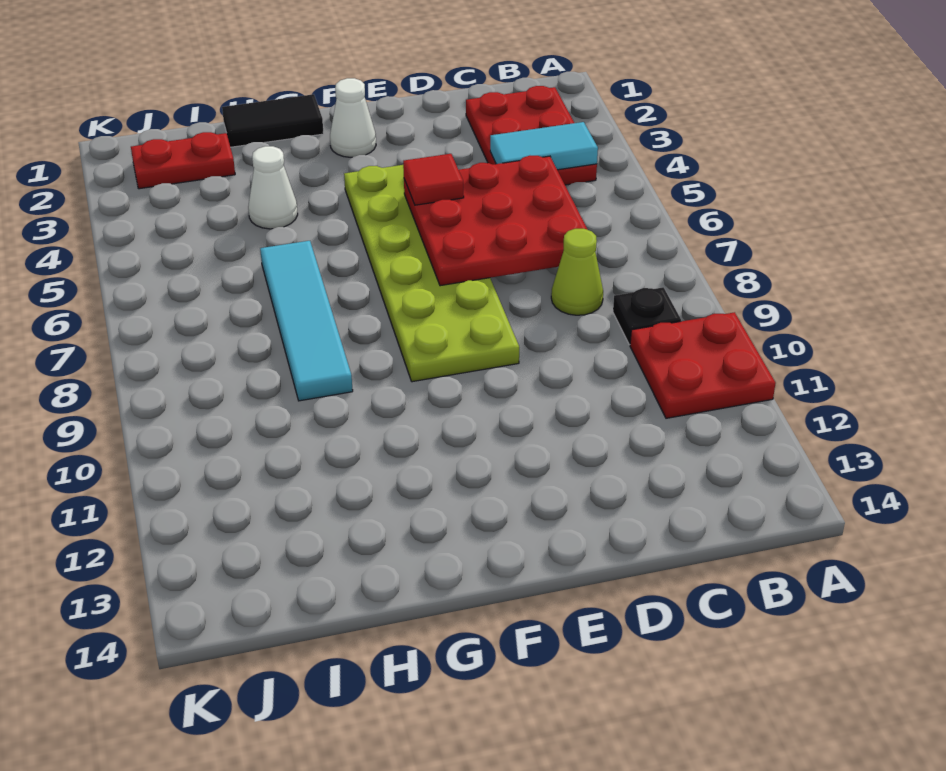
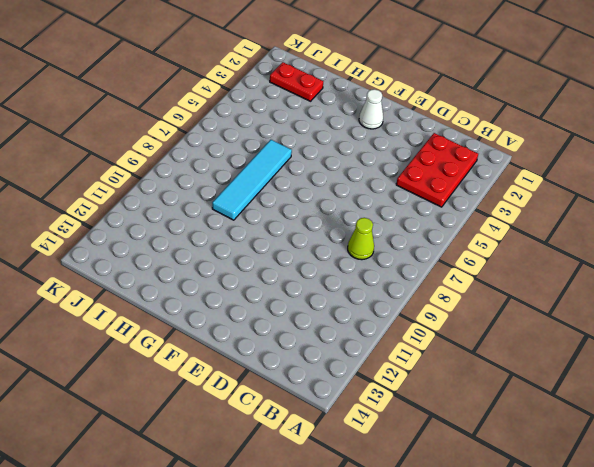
none -> red plate A10:B11 level 1
none -> black plate B9 level 1
none -> lime plate E4:F9 level 1

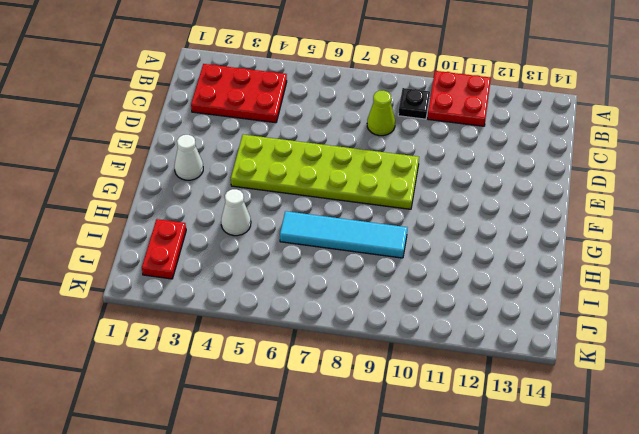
none -> black tile G1:H1 level 1
none -> cyan tile B4:C4 level 2
none -> red plate C5:E7 level 2

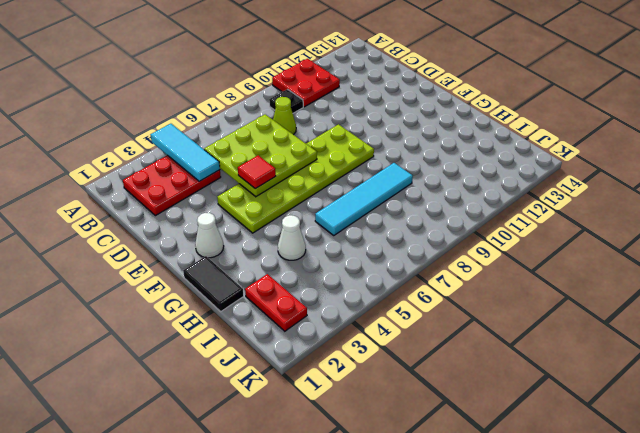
cyan tile A4:C4 level 2 -> cyan tile B4:C4 level 2
lime plate C5:E7 level 2 -> red plate C5:E7 level 2

